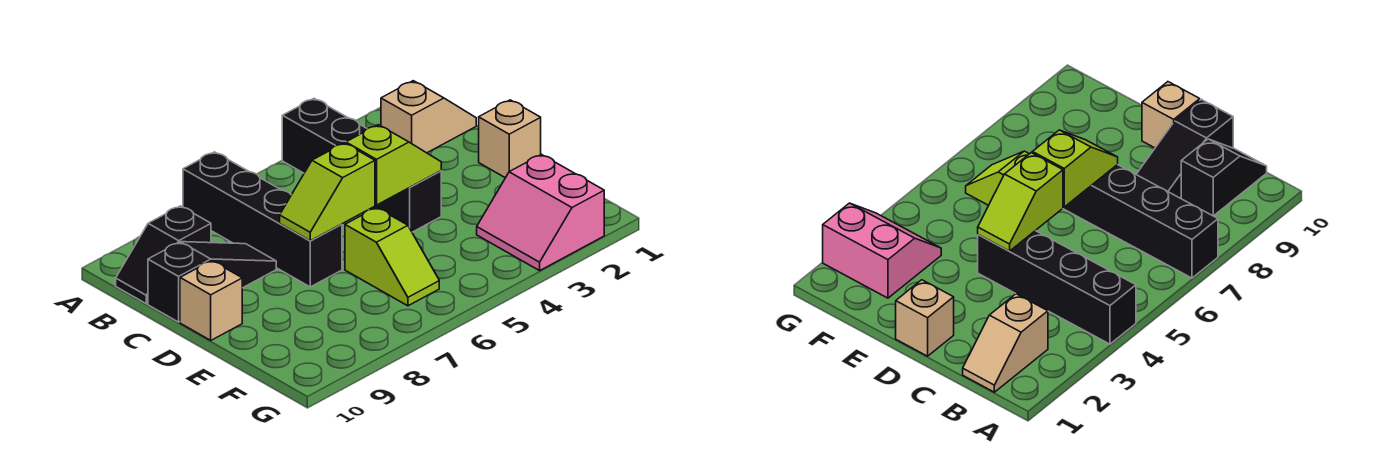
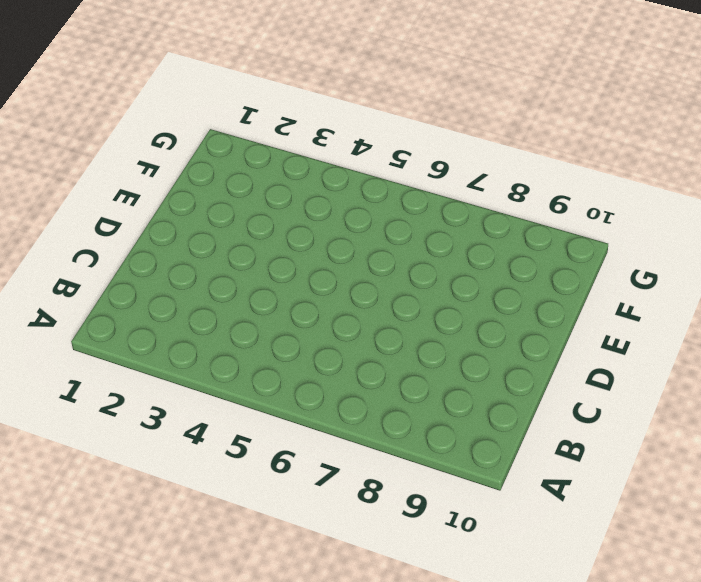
none -> black brick A4:D4 level 1
none -> black brick A7:D7 level 1

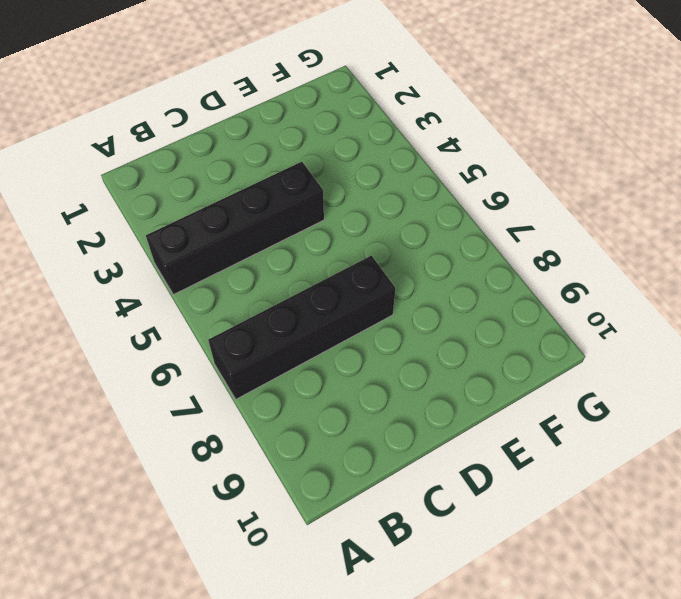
none -> tan slope B1:B2 level 1 top 2
none -> black slope B9:B10 level 1 top 9

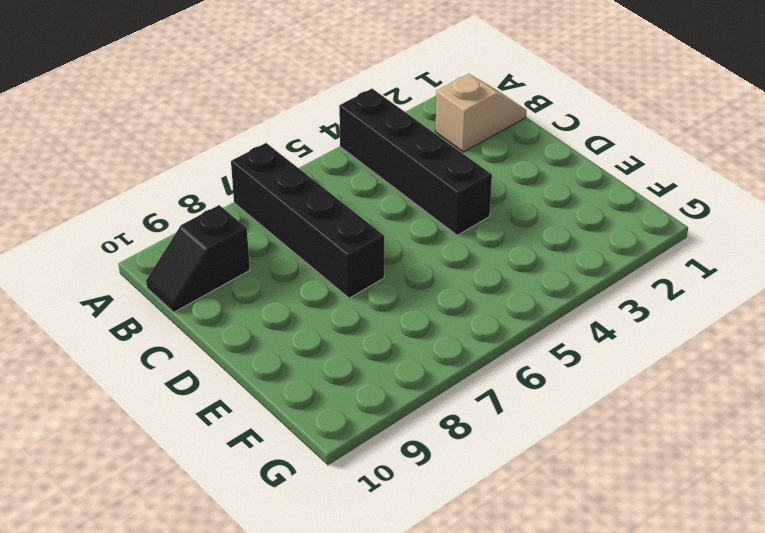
none -> black slope C8:C10 level 1 top 10
none -> tan brick D1 level 1

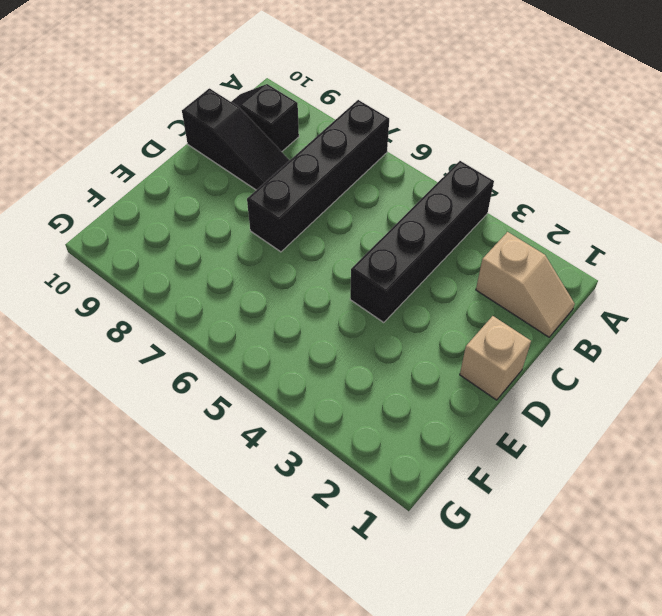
none -> tan brick D10 level 1
none -> lime slope E6:F6 level 1 top E

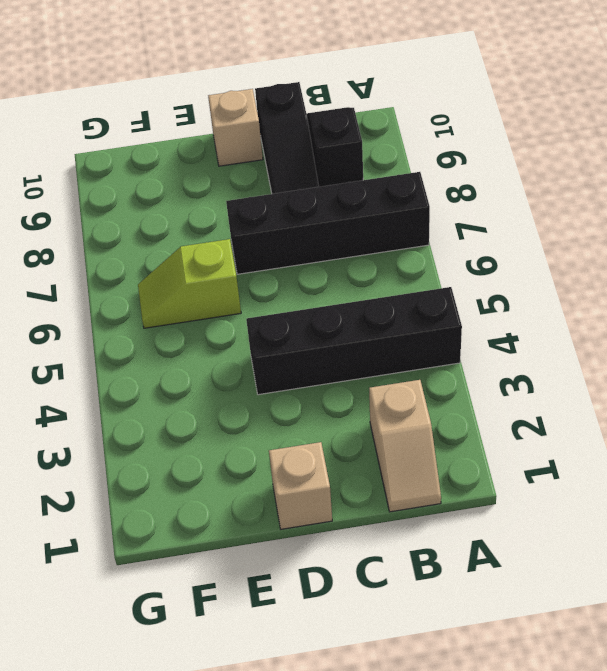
none -> pink slope F2:G3 level 1 top 2
none -> lime slope D4:D5 level 2 top 5

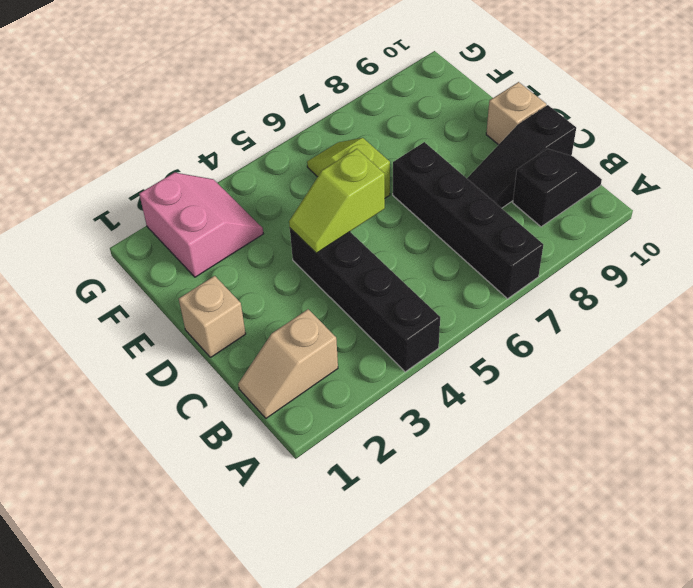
none -> lime slope D6:D7 level 2 top 6

